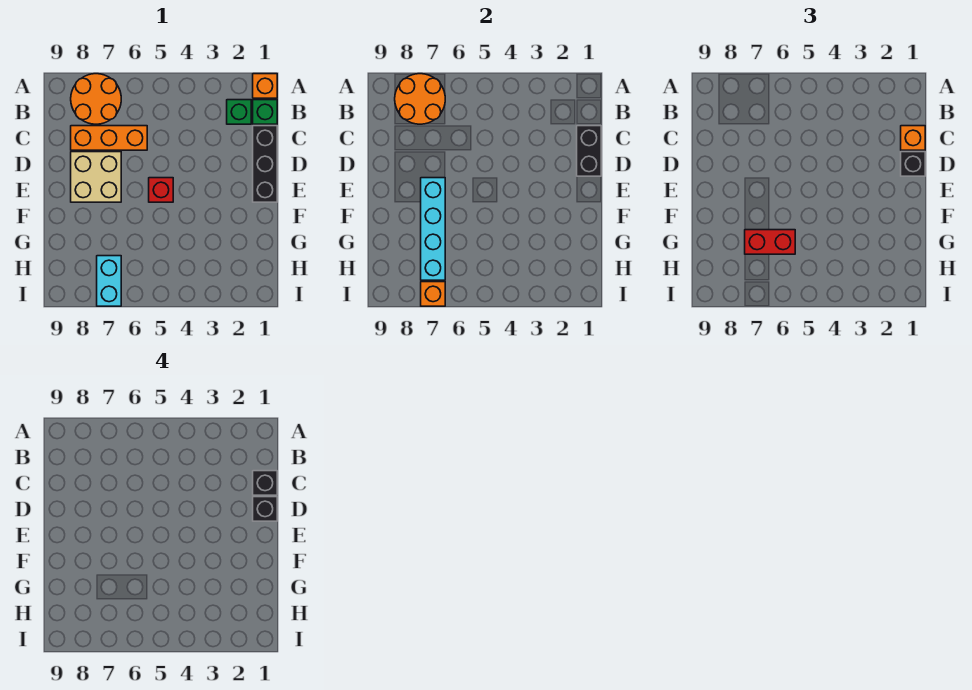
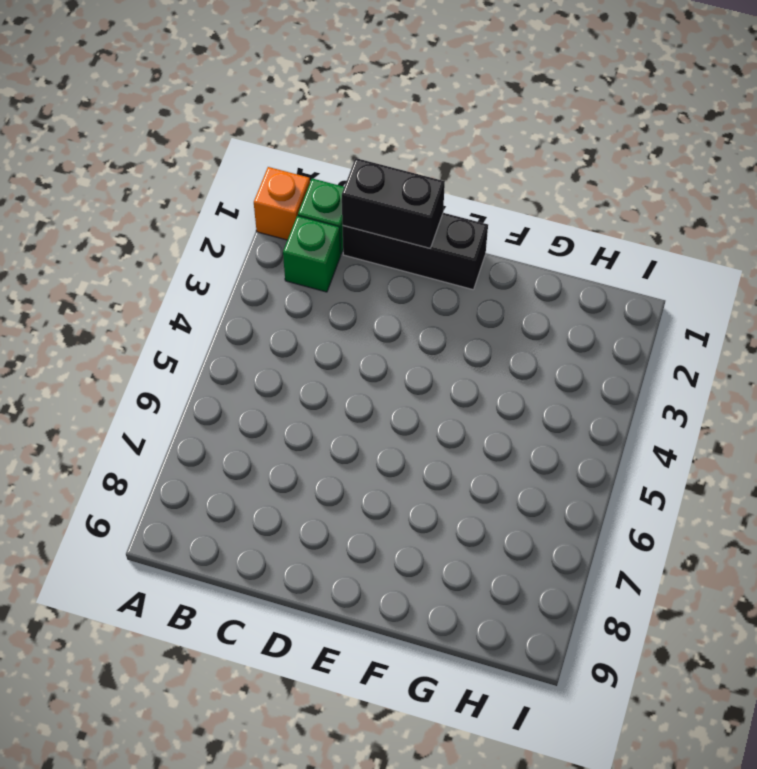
none -> orange round brick A7:B8 level 1
none -> orange brick C6:C8 level 1
none -> tan brick D7:E8 level 1

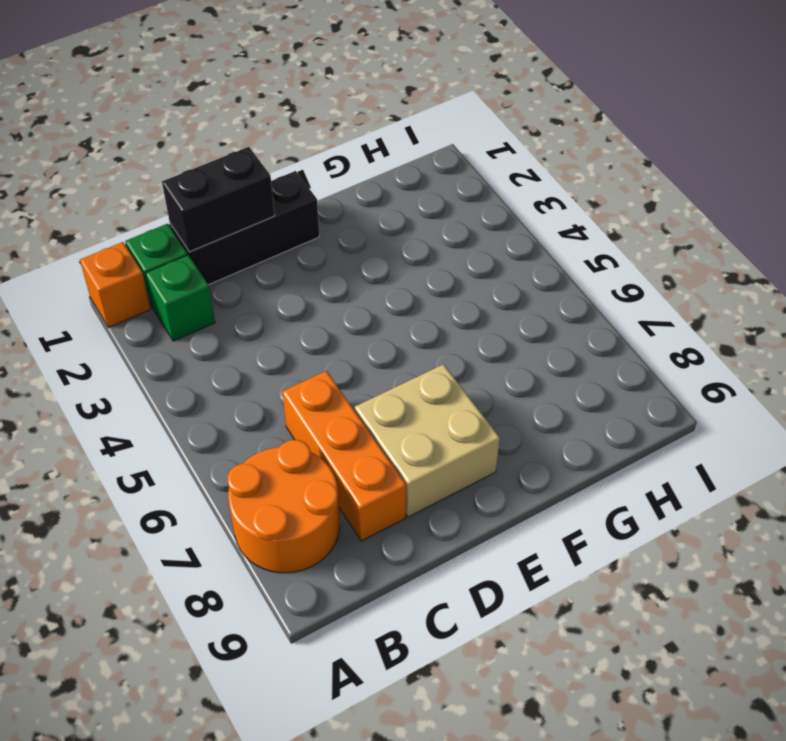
none -> red brick E5 level 1
none -> cyan brick H7:I7 level 1
none -> orange round brick A7:B8 level 2

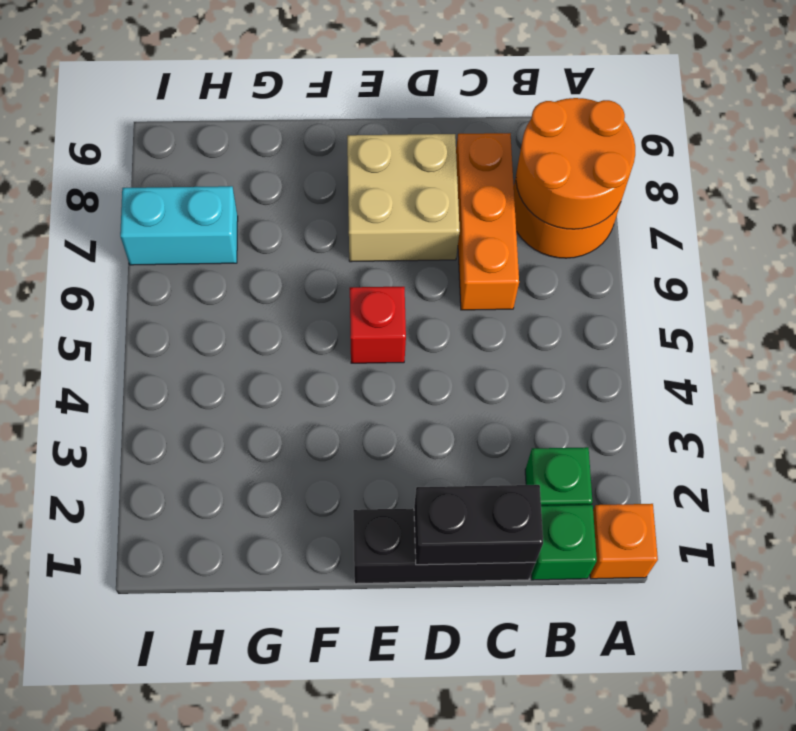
none -> cyan brick E7:H7 level 2
none -> orange brick I7 level 2
none -> orange brick C1 level 3

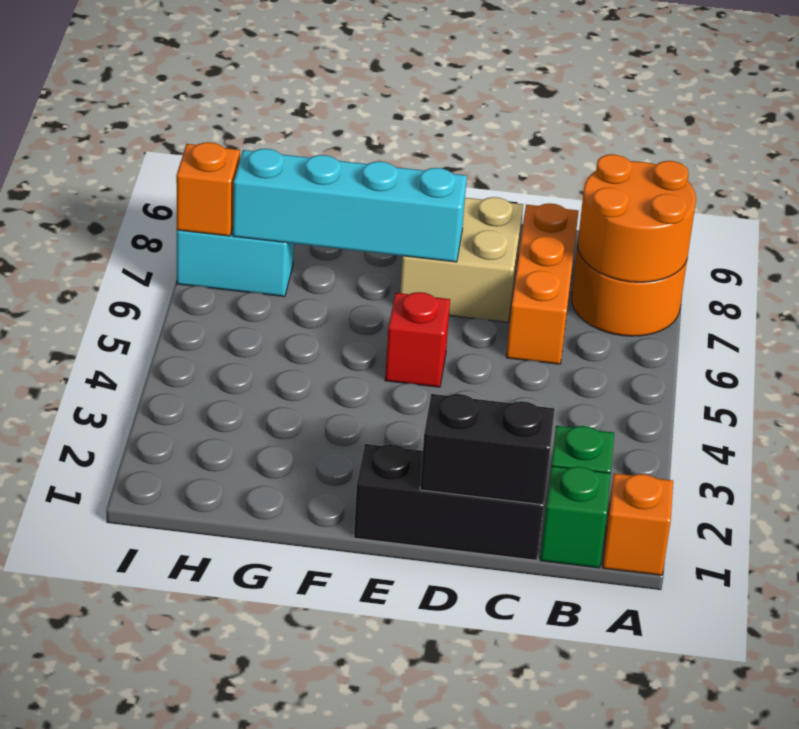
none -> orange brick C1 level 3
none -> black brick D1 level 3
none -> red brick G6:G7 level 3

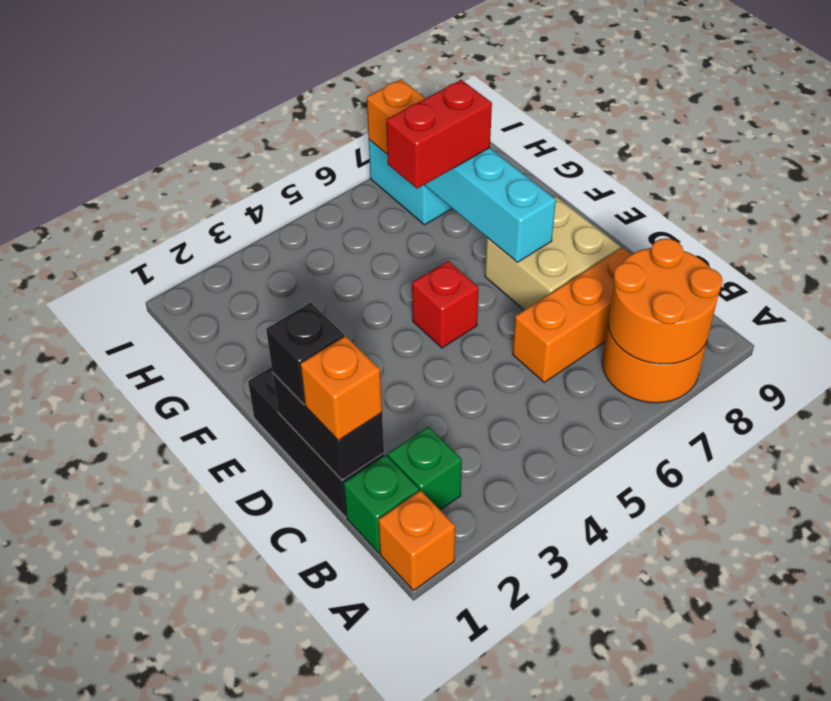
none -> black brick C1 level 4
none -> black brick D1 level 4

